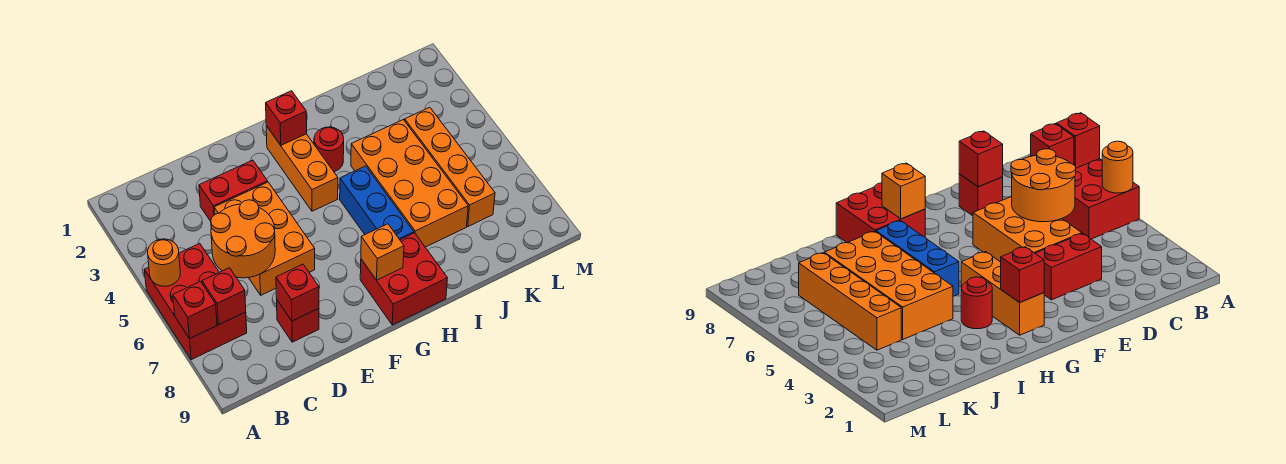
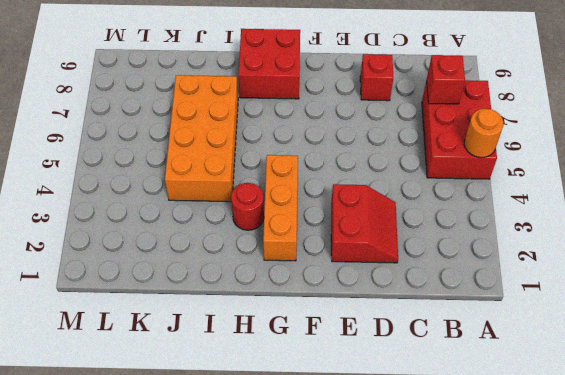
red slope D2:E3 level 1 top E -> red brick D3:E3 level 1
none -> orange brick D4:E6 level 1
none -> blue brick H5:H7 level 1
none -> orange brick K4:K7 level 1

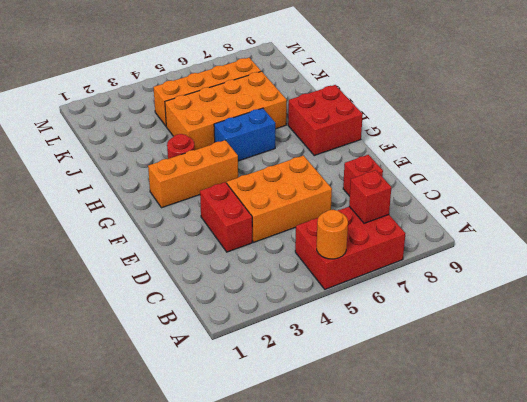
blue brick H5:H6 level 1 -> blue brick H5:H7 level 1
none -> red brick A7 level 2
none -> orange round brick C5:D6 level 2
none -> red brick D8 level 2

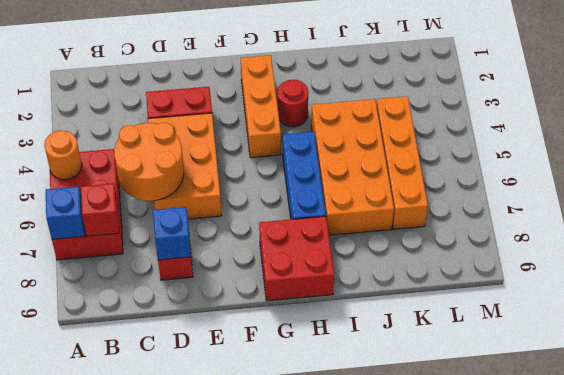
blue brick A7 level 2 -> red brick A7 level 2
blue brick D8 level 2 -> red brick D8 level 2
none -> red brick G2 level 2
none -> orange brick G8 level 2

